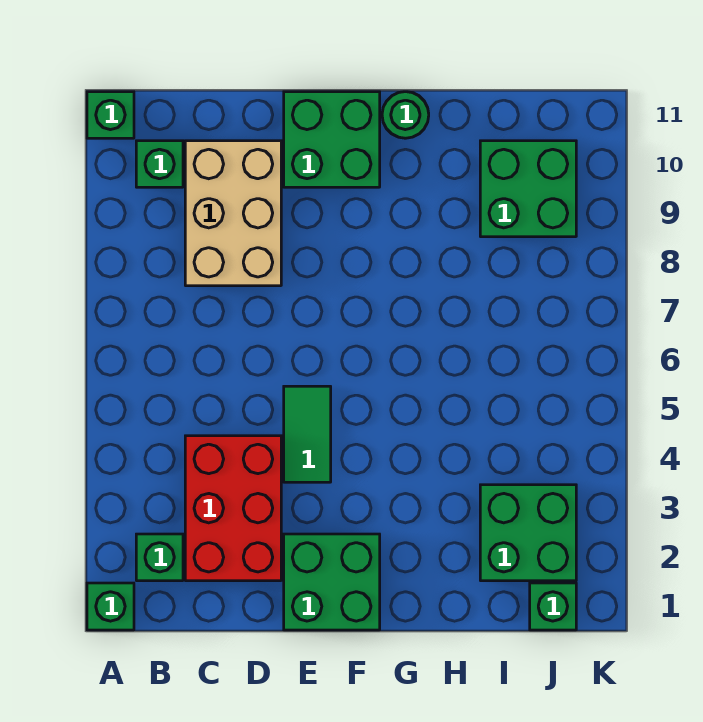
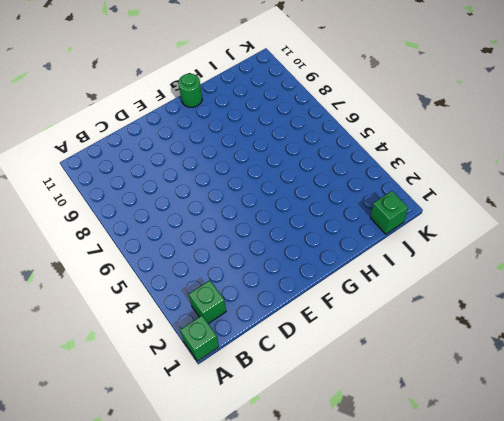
none -> green brick A11 level 1
none -> green brick B10 level 1
none -> red brick C2:D4 level 1

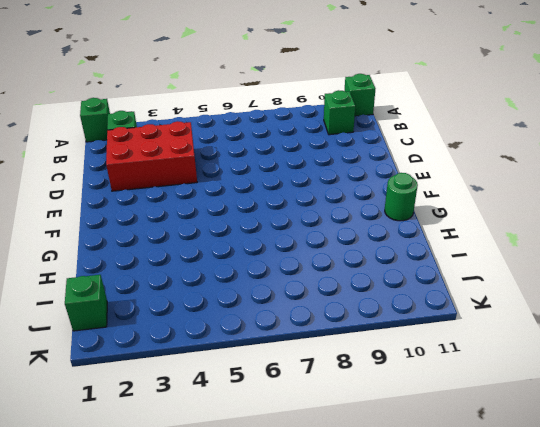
none -> tan brick C8:D10 level 1
none -> green brick E1:F2 level 1
none -> green tile E4:E5 level 1

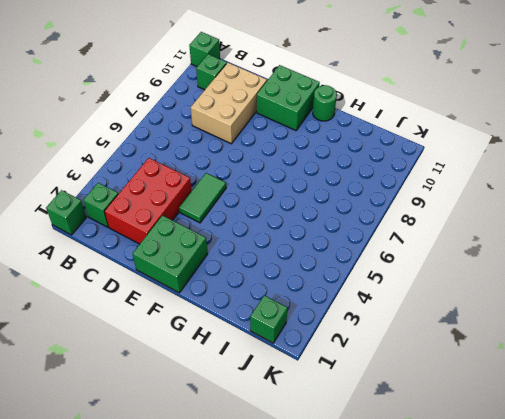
none -> green brick I2:J3 level 1
none -> green brick I9:J10 level 1

